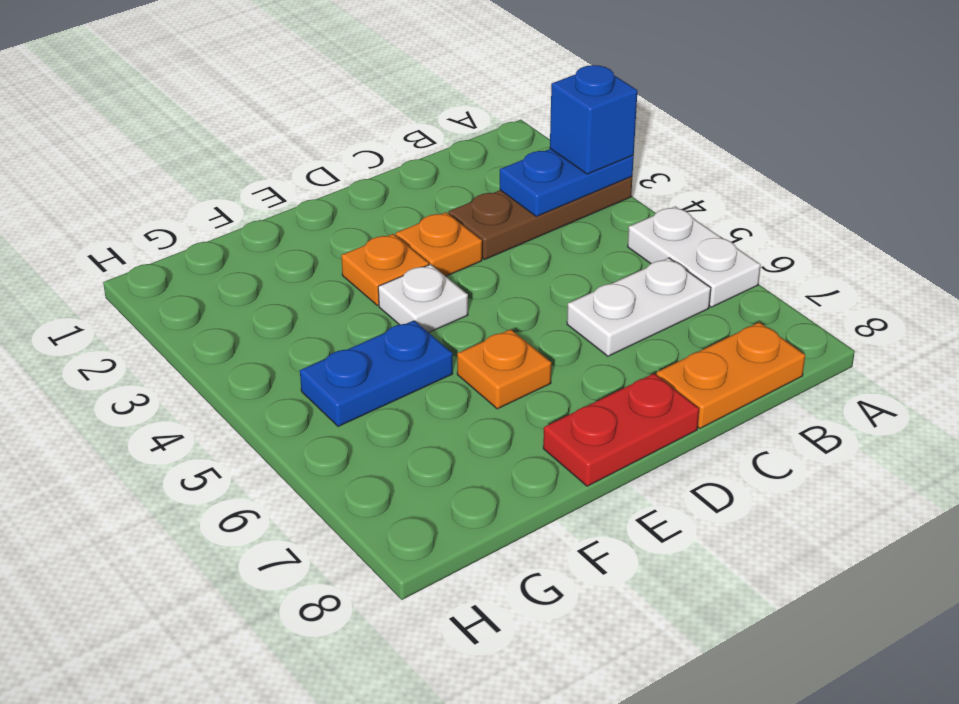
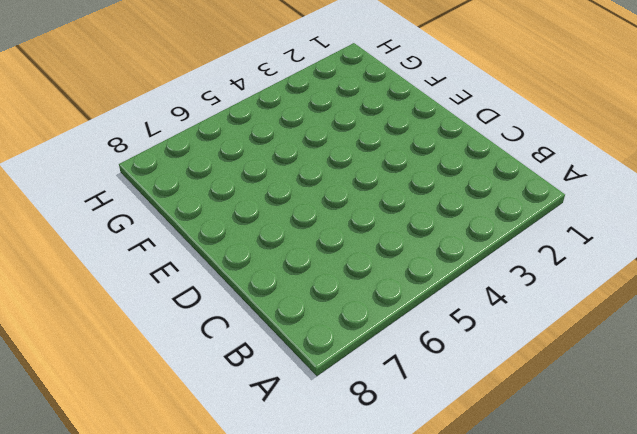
none -> brown plate A3:C3 level 1
none -> white plate A5:A6 level 1
none -> white plate B6:C6 level 1

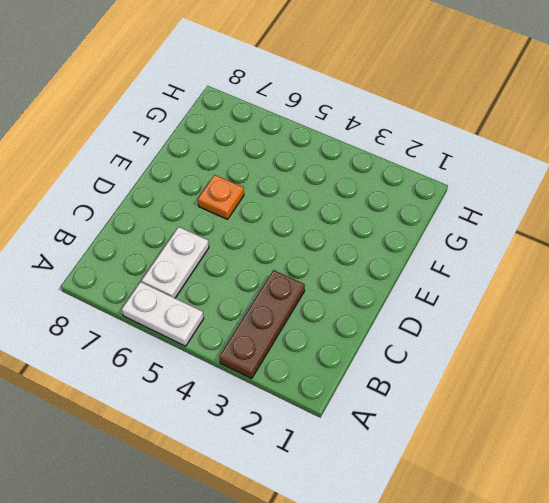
none -> orange plate B8:C8 level 1
none -> orange plate D3 level 1
none -> red plate D8:E8 level 1

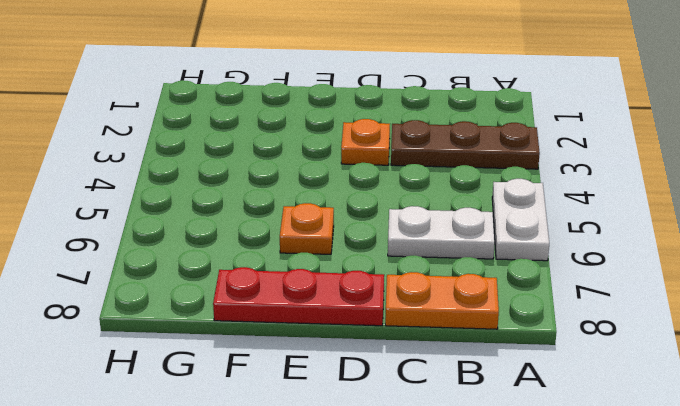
red plate D8:F8 level 1 -> red plate D8:E8 level 1
none -> orange plate E3 level 1
none -> white plate E4 level 1
none -> blue plate F5:G5 level 1

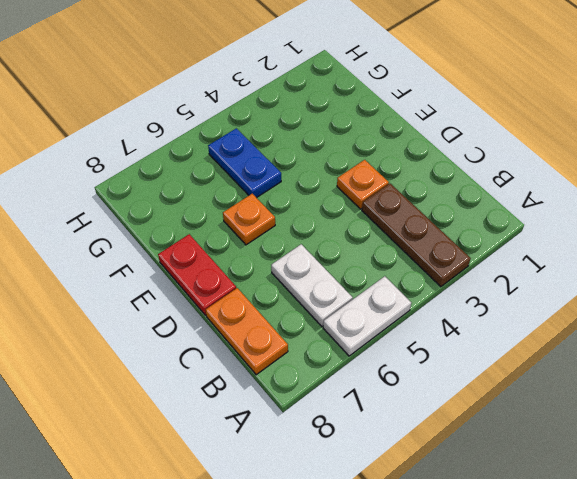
none -> orange plate E3 level 1
none -> white plate E4 level 1
none -> blue plate A3:B3 level 2

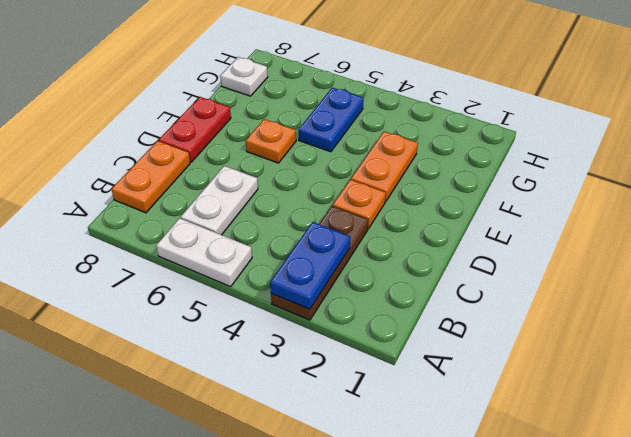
orange plate E3:F3 level 1 -> orange plate E3 level 1
white plate G8 level 1 -> white plate E4 level 1
none -> blue brick A3 level 3

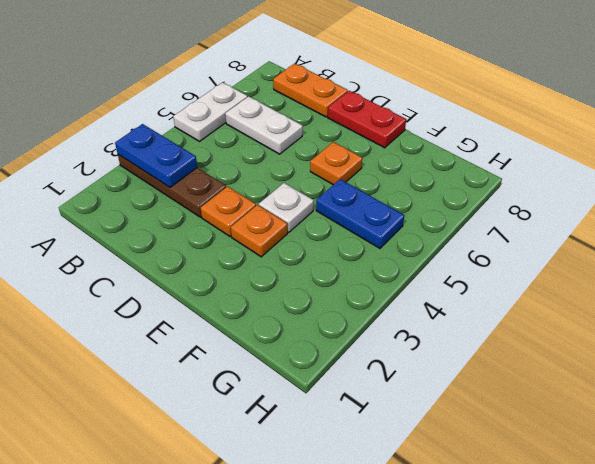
none -> blue brick A3 level 3

